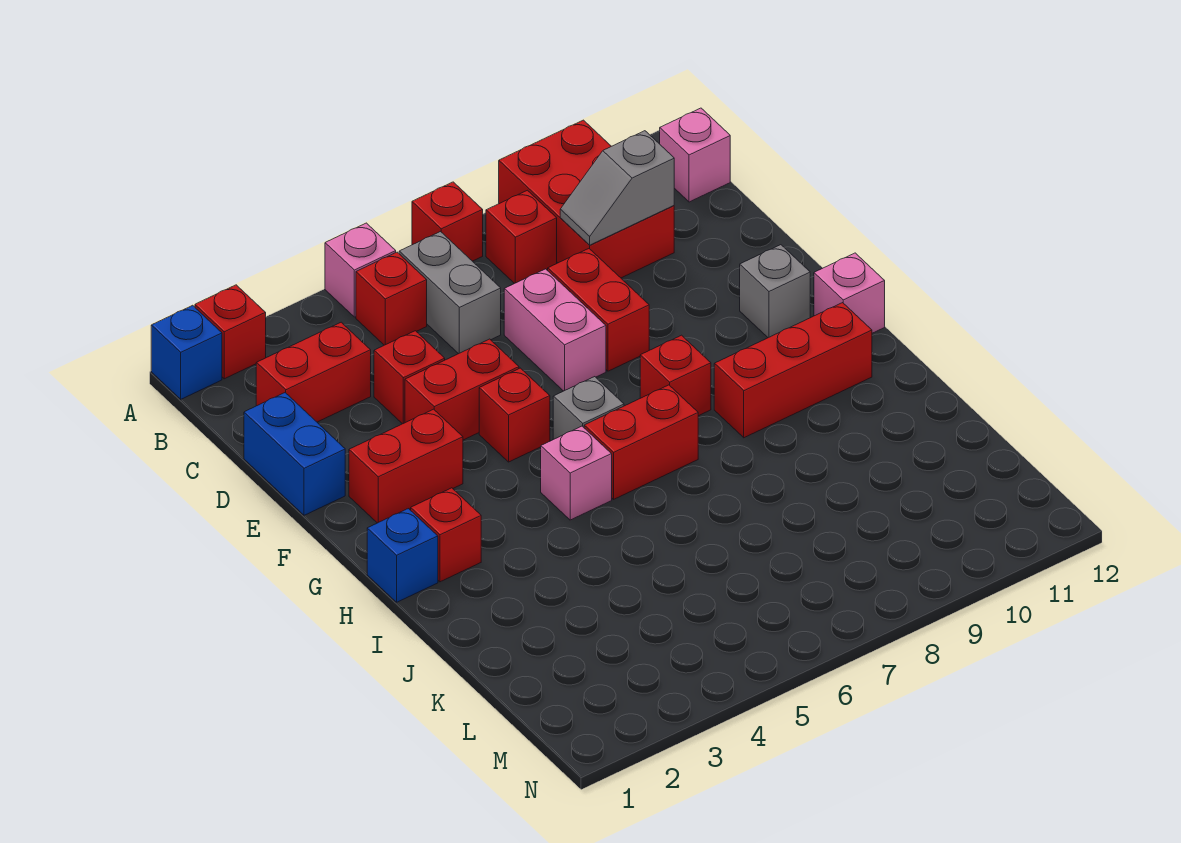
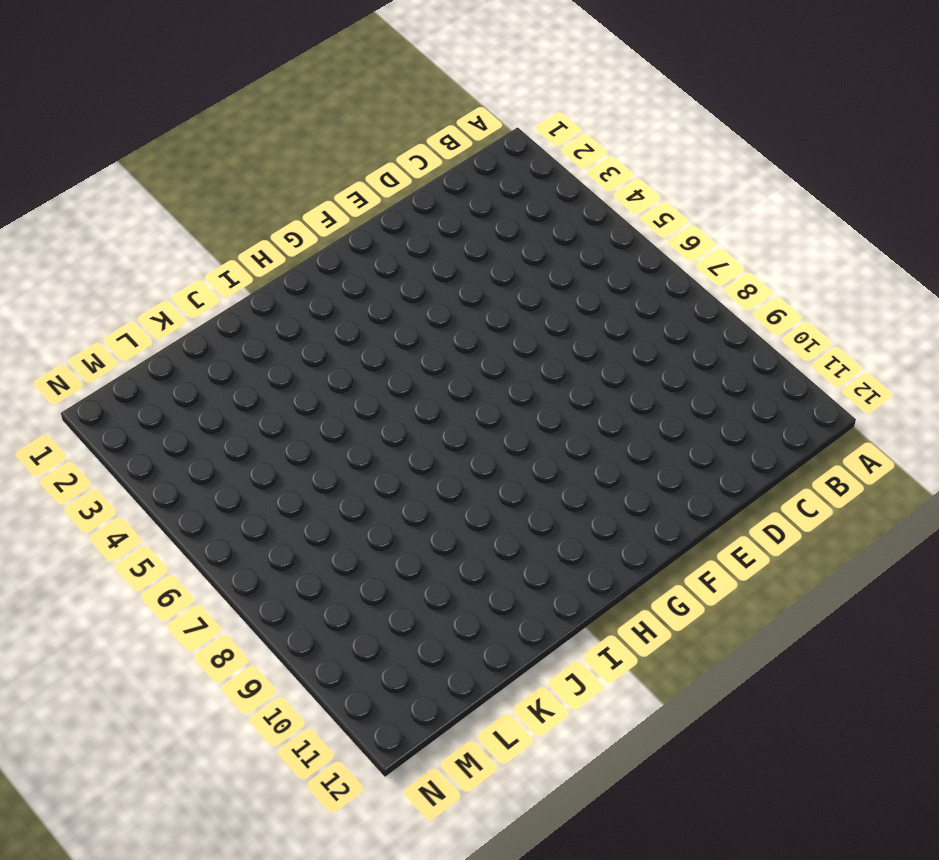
none -> blue brick A1 level 1
none -> red brick A2 level 1
none -> pink brick A5 level 1

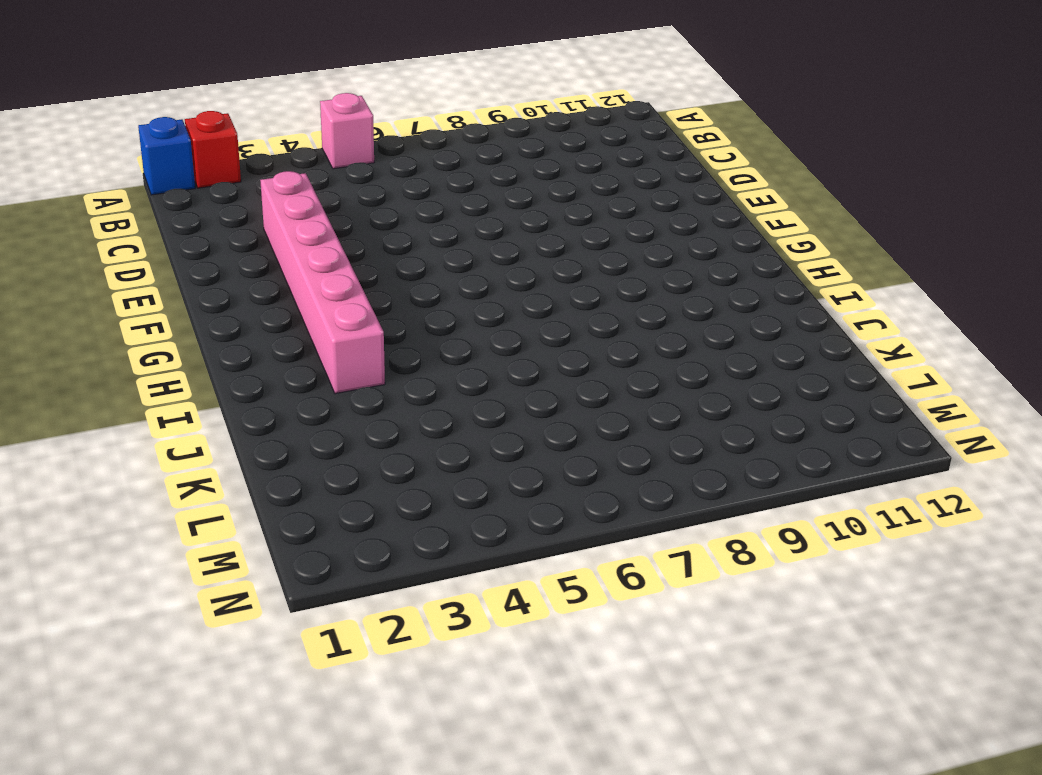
pink brick D3:I3 level 1 -> red brick F2:F3 level 1
none -> red brick A7 level 1
none -> red brick A9:C10 level 1
none -> red brick B5 level 1

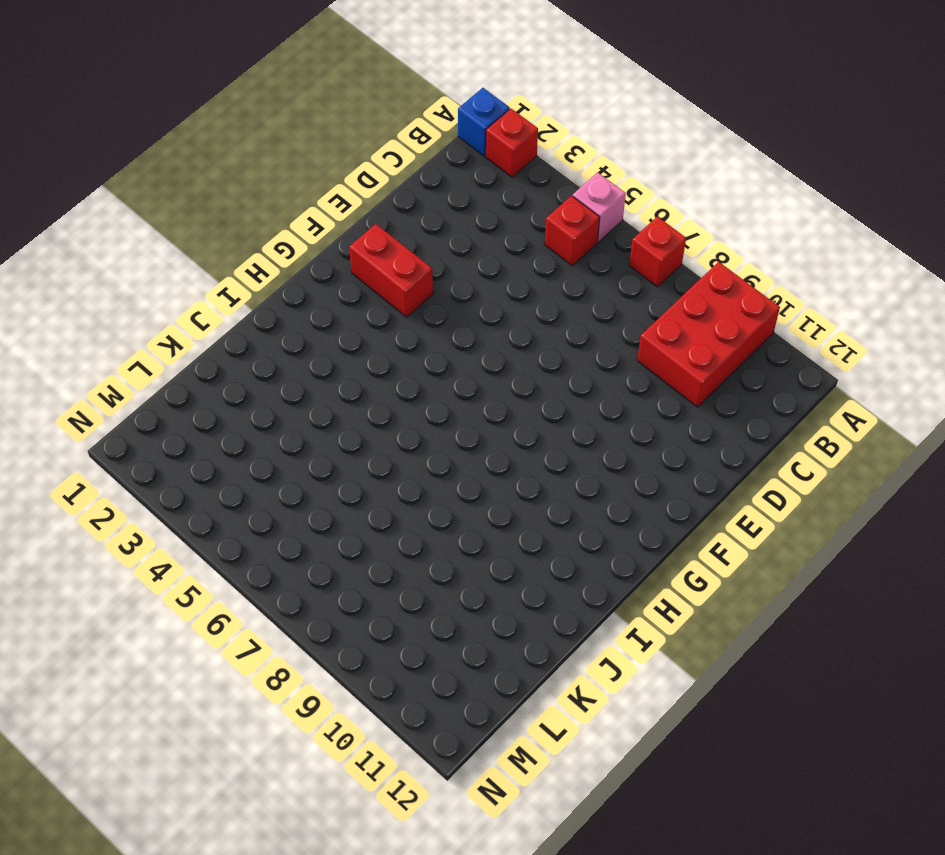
none -> grey brick B6:C6 level 1
none -> red brick B8 level 1
none -> pink brick B12 level 1

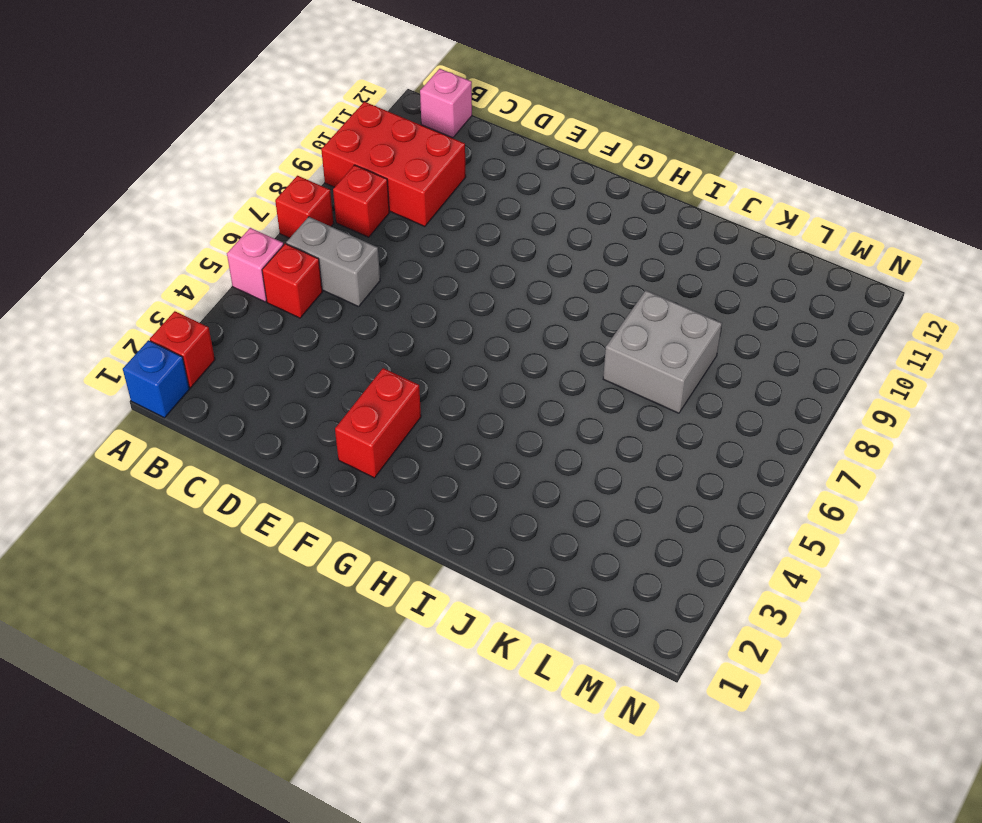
grey brick J7:K8 level 1 -> none
none -> red brick C2:C3 level 1
none -> blue brick D1:E1 level 1
none -> red brick D4 level 1

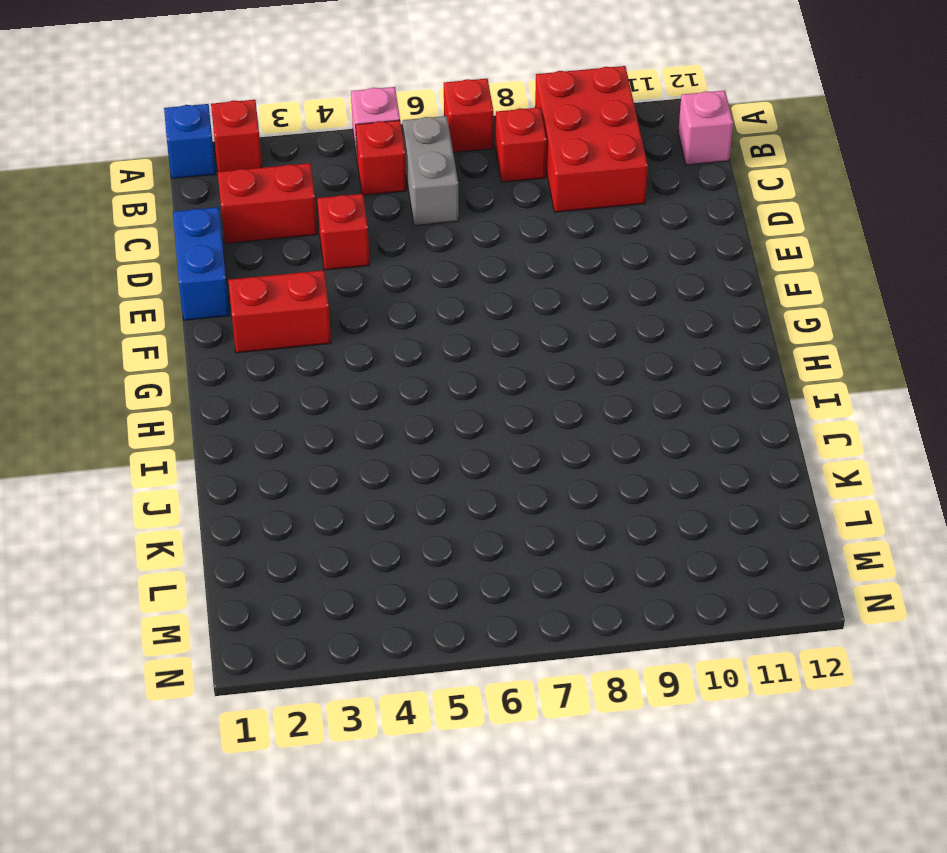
none -> pink brick D7:E7 level 1
none -> red brick D8:E8 level 1
none -> red brick E4:E5 level 1

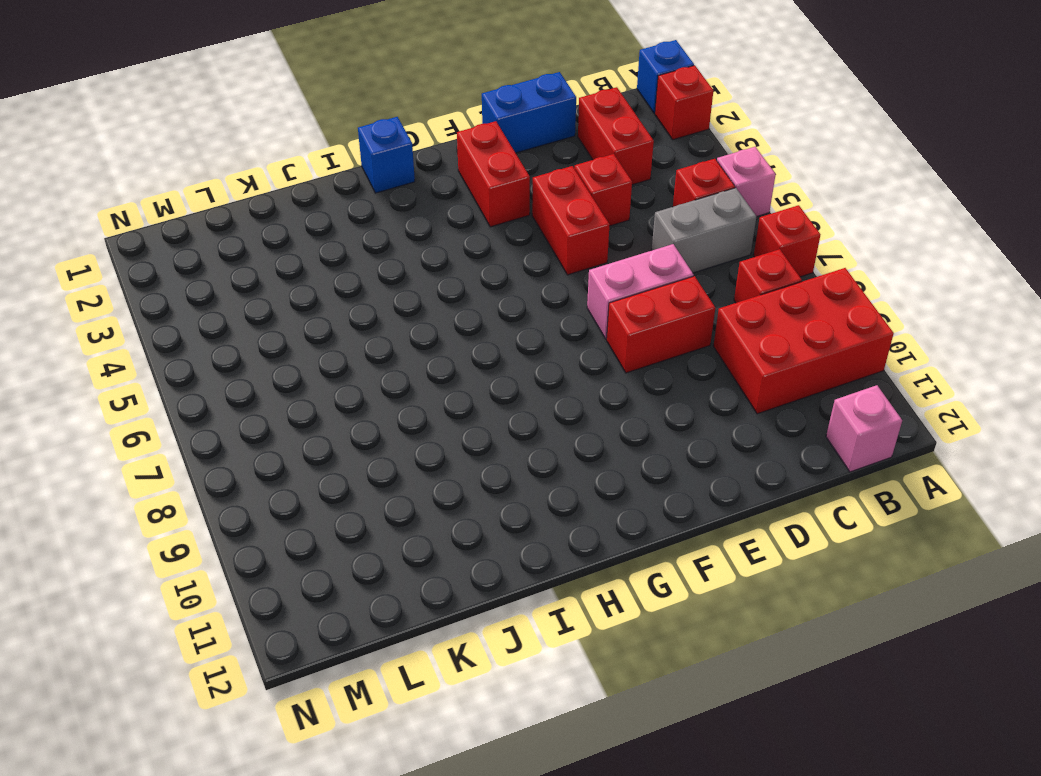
none -> red brick F5 level 1
none -> grey brick F11 level 1
none -> grey brick G6 level 1

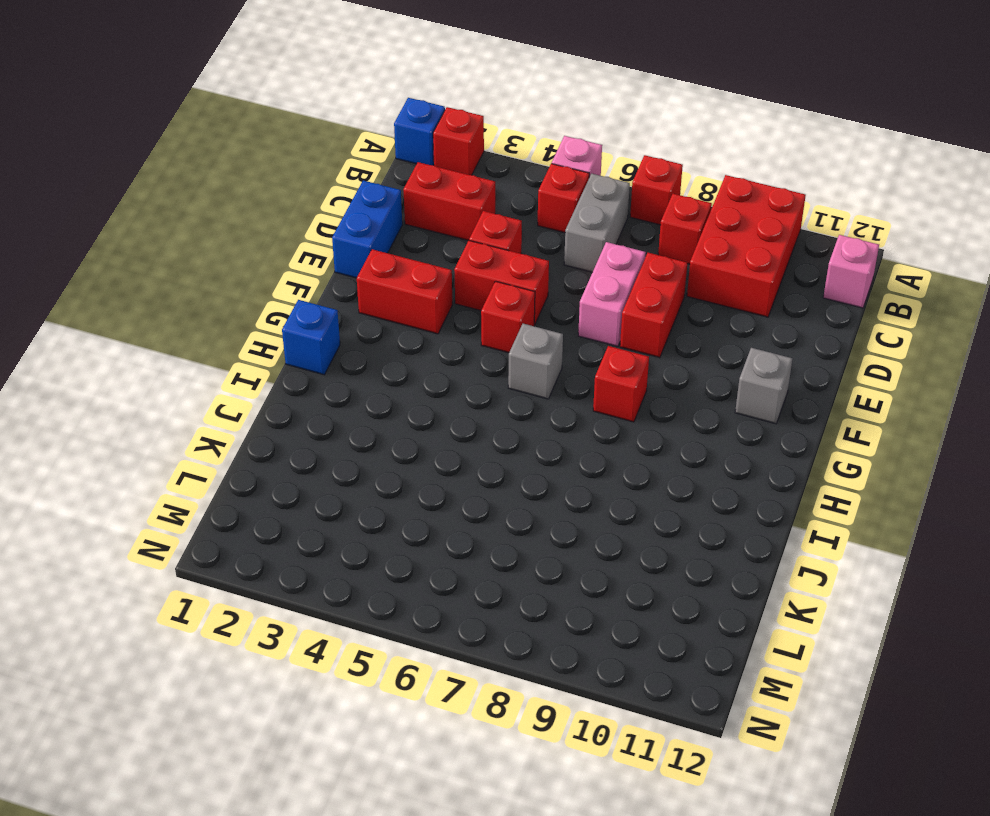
none -> pink brick G12 level 1
none -> red brick H2 level 1
none -> pink brick H5 level 1

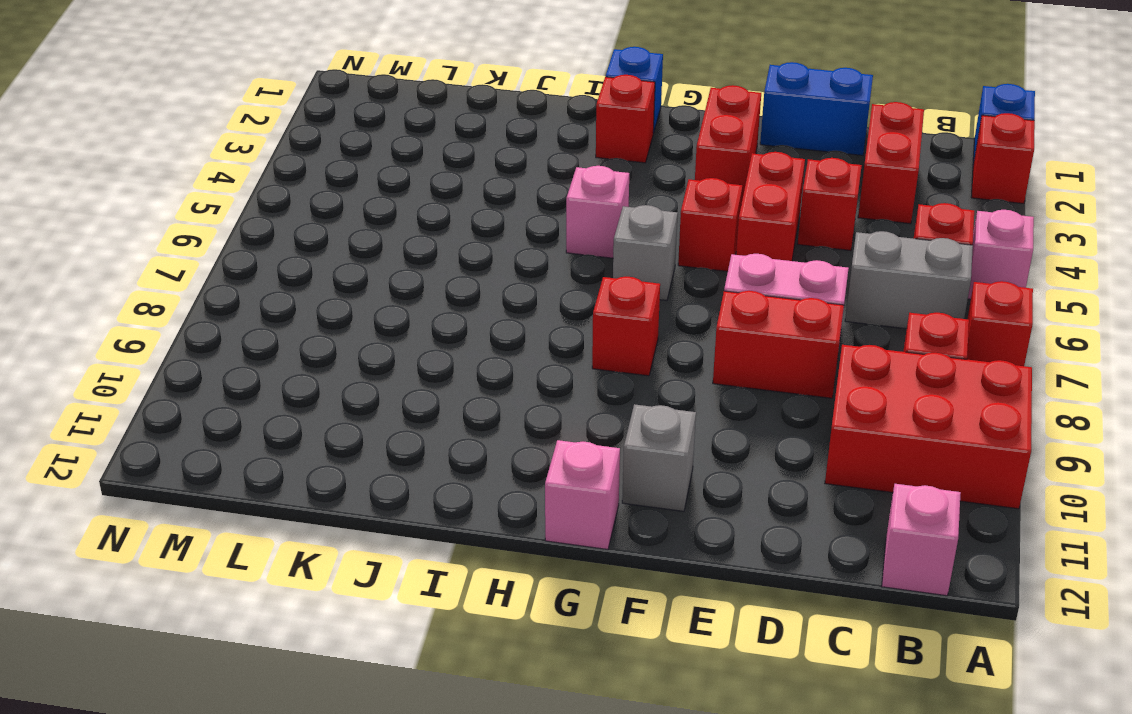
none -> red brick H6:H7 level 1
none -> red brick H9:H11 level 1
none -> grey slope C9:C10 level 2 top 10

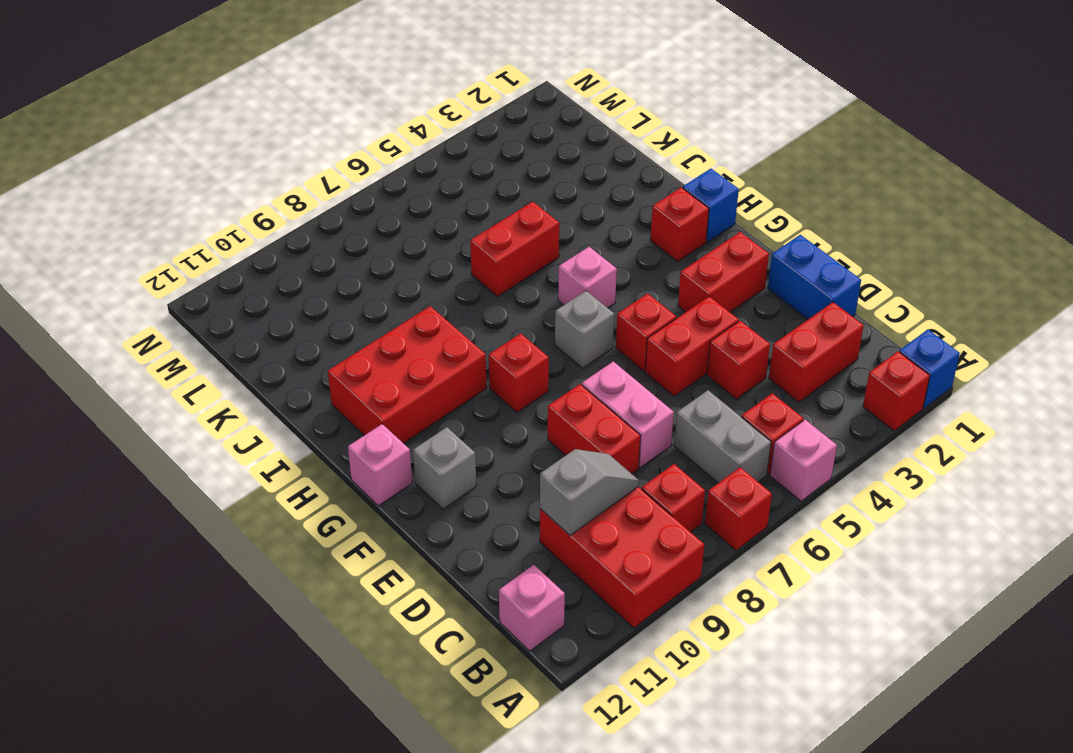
red brick H9:I11 level 1 -> red brick H9:H11 level 1
red brick J5:J6 level 1 -> red brick H6:H7 level 1

